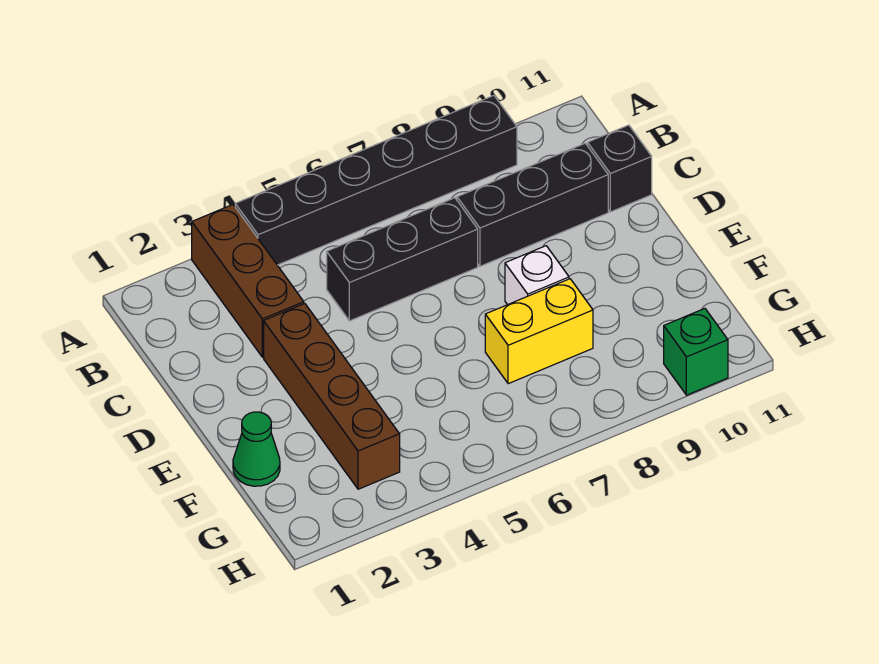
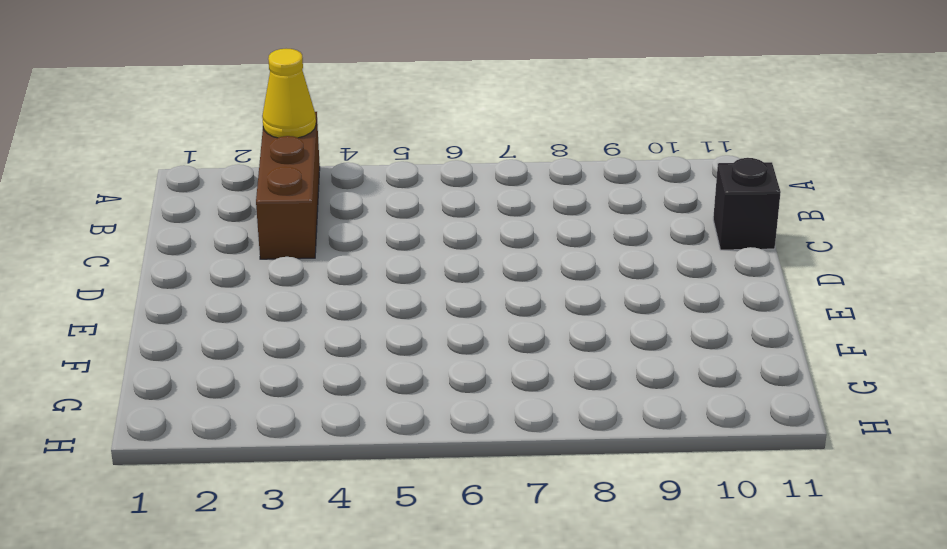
yellow cone A3 level 2 -> none
none -> black brick A4:A9 level 1
none -> black brick C5:C7 level 1

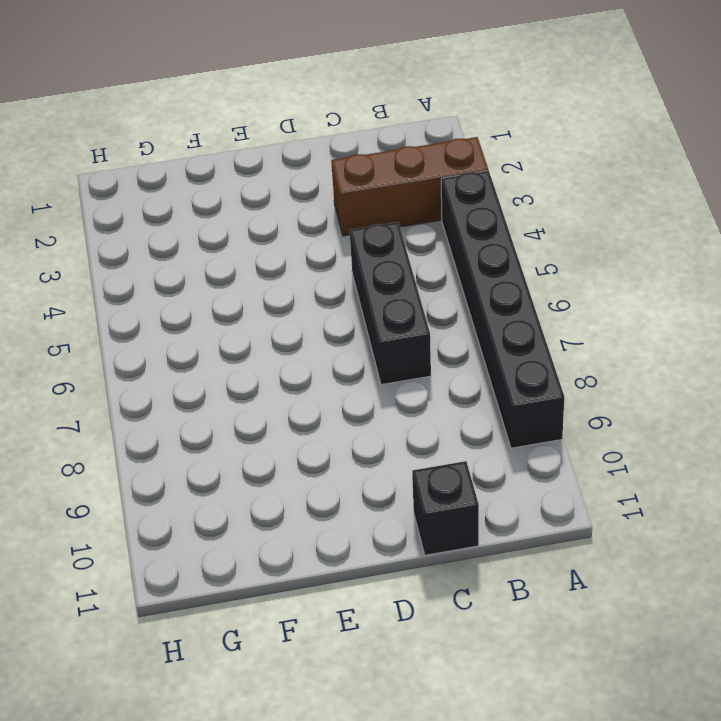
none -> black brick C8:C10 level 1
none -> brown brick D3:G3 level 1

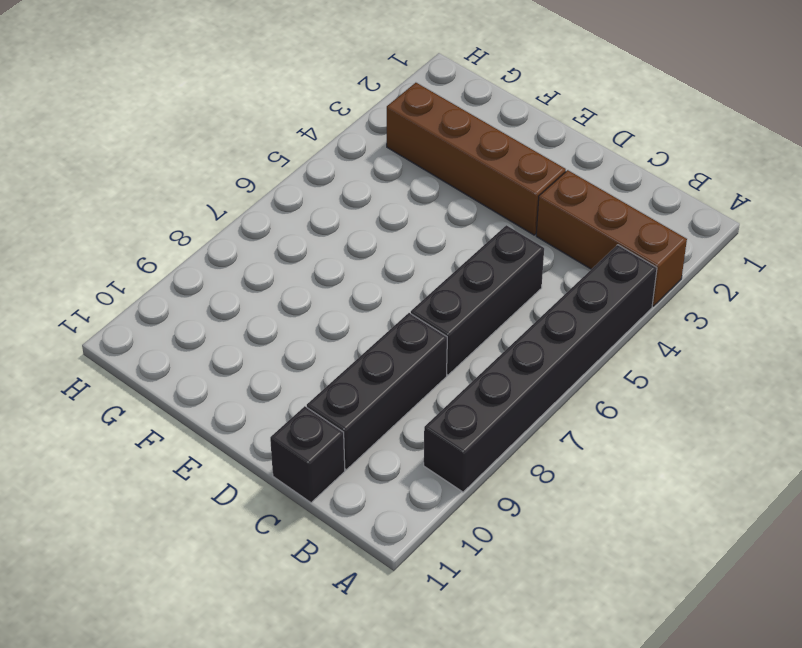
none -> white brick E8 level 1
none -> green cone F1 level 1

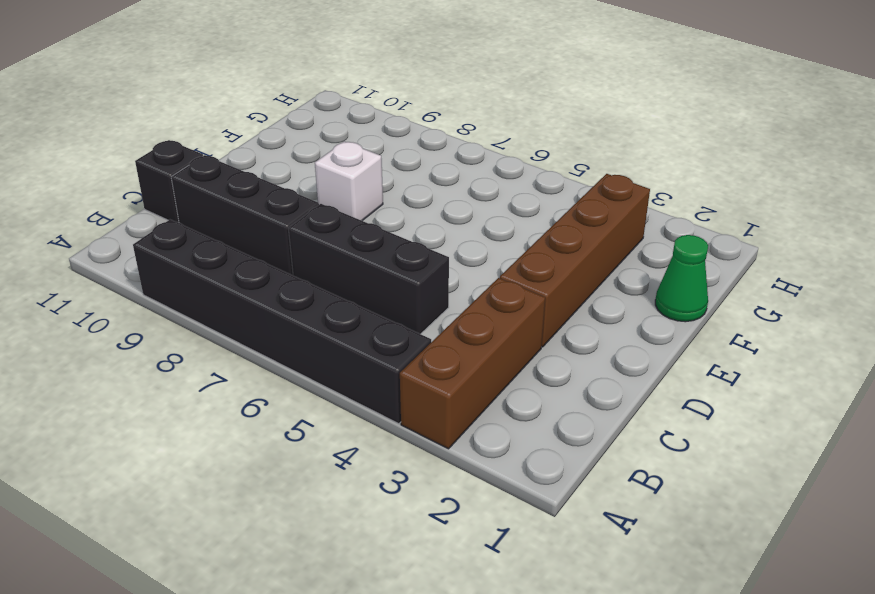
none -> yellow brick F7:F8 level 1
none -> green brick H10 level 1

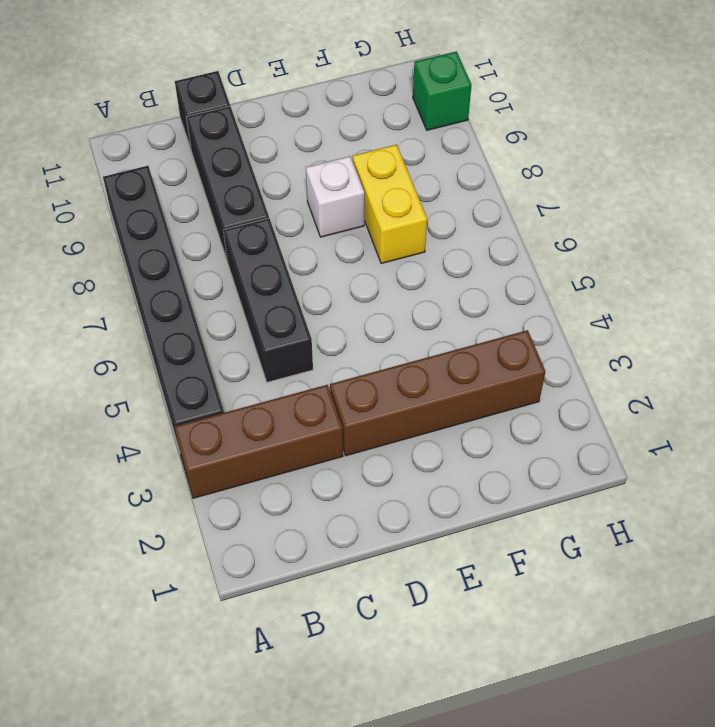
none -> green cone F1 level 1

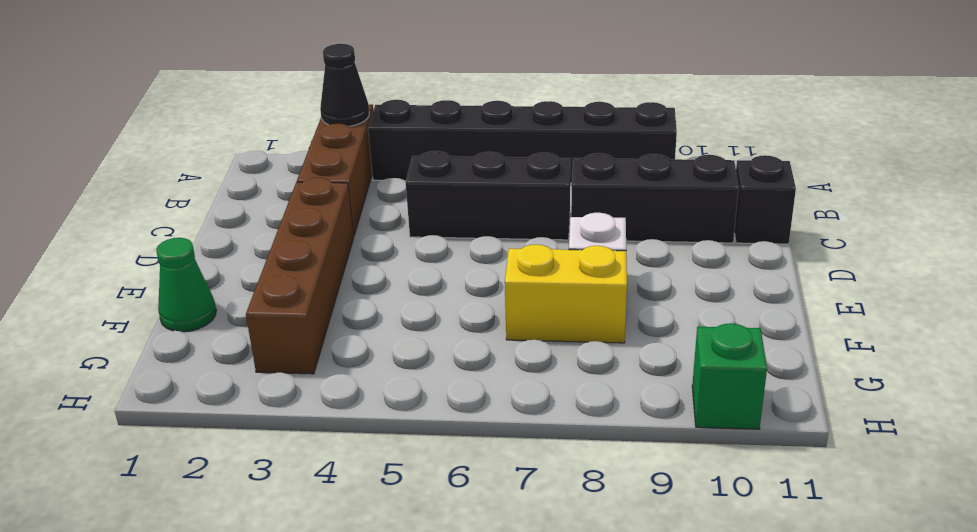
black cone A3 level 2 -> none

